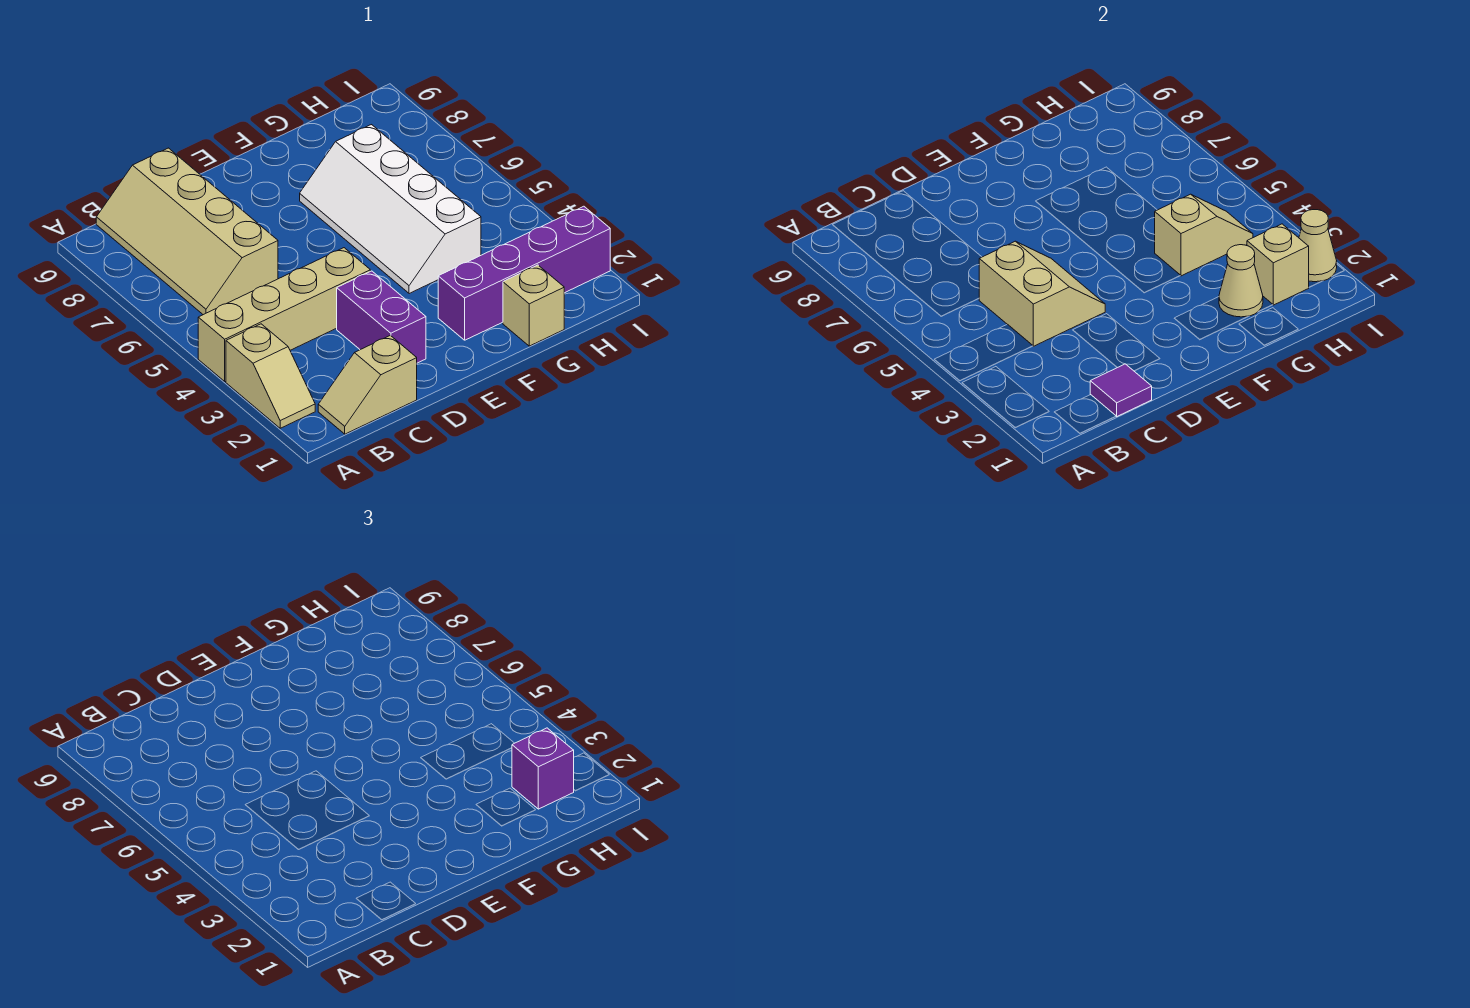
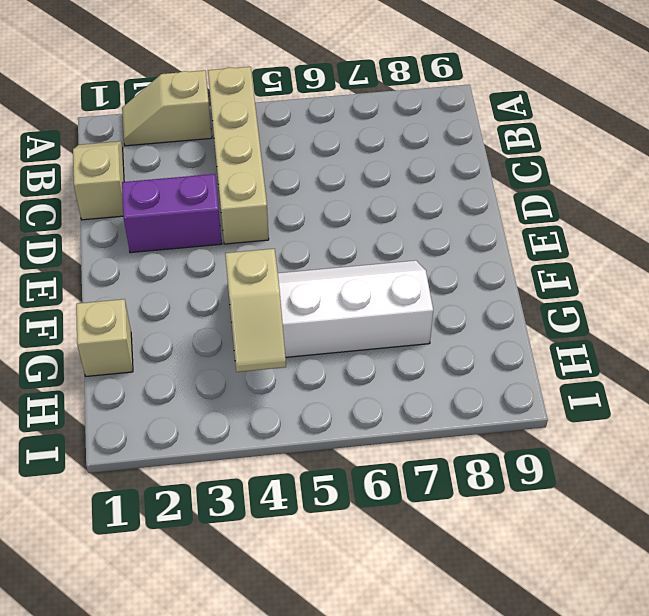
none -> tan slope B6:C9 level 1 top C
none -> purple brick F2:I2 level 1
none -> purple tile C1 level 2

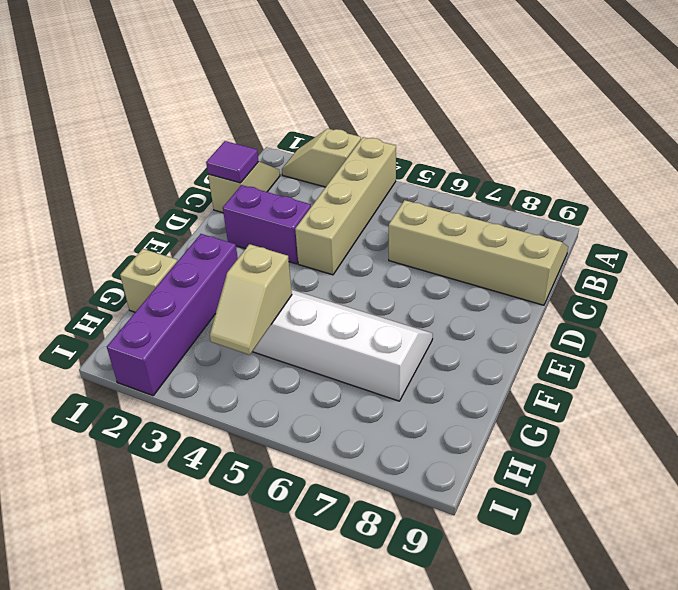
none -> tan slope C4:D5 level 2 top C
none -> tan cone G2 level 2
none -> tan brick H2 level 2

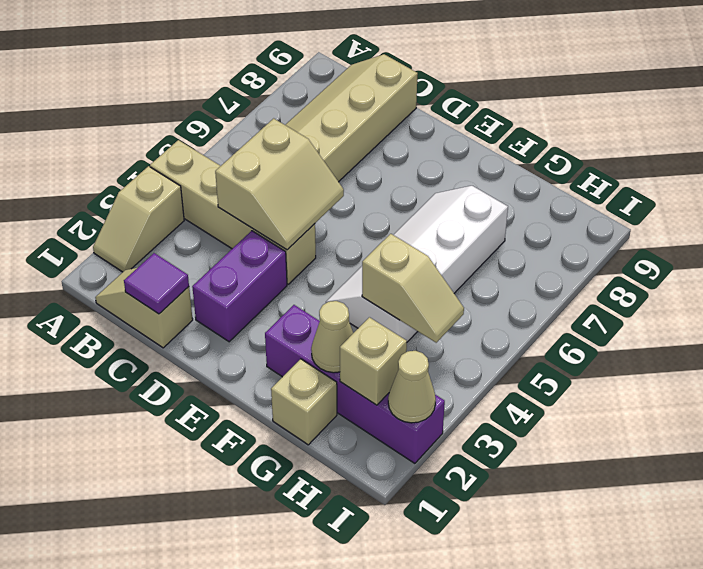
none -> purple brick H2 level 3

